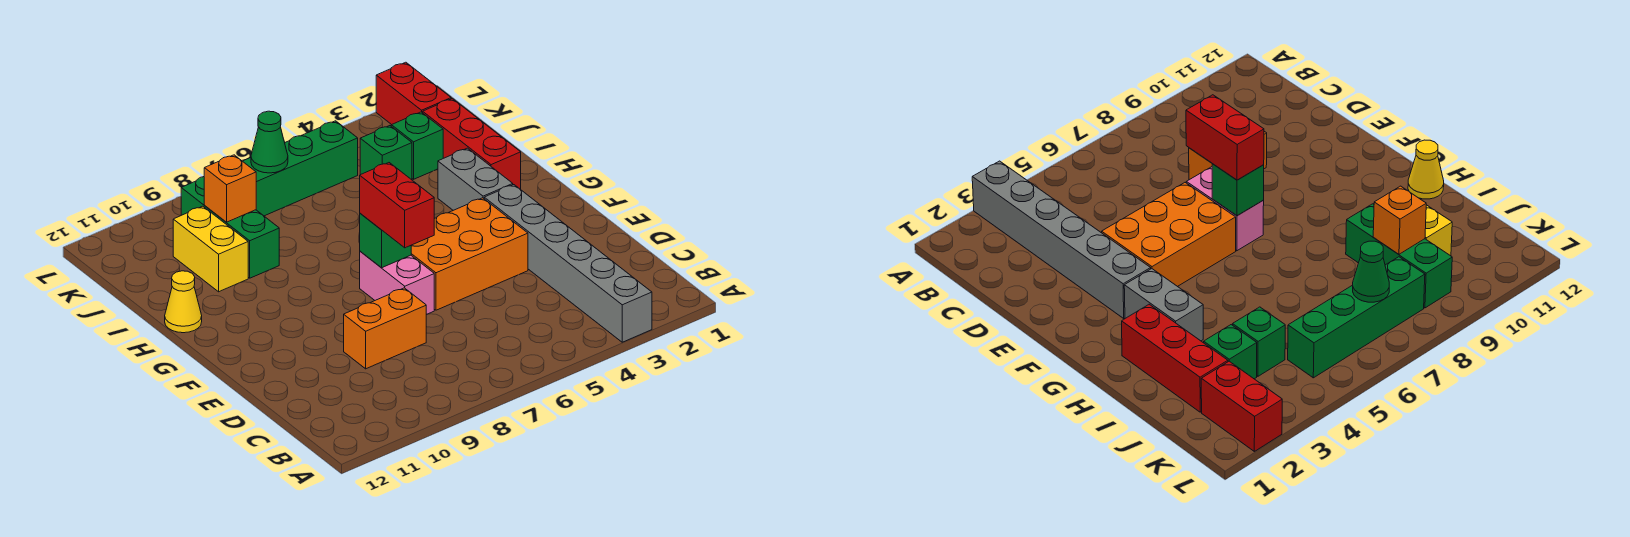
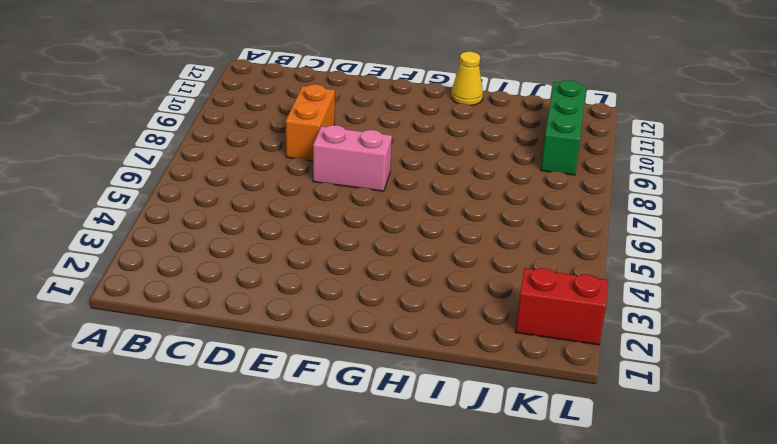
green brick K9:K11 level 1 -> green brick I9:K9 level 1
none -> grey brick A3:F3 level 1
none -> orange brick E4:F6 level 1
none -> grey brick G3:H3 level 1

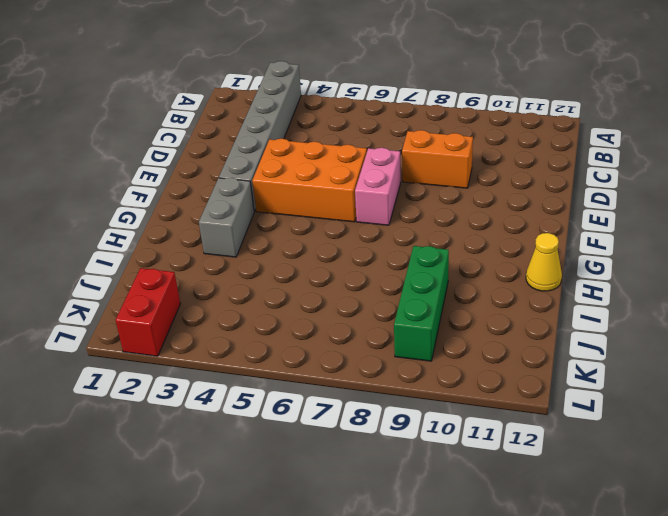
none -> red brick H2:J2 level 1
none -> yellow brick I10:J10 level 1
none -> green brick J3 level 1

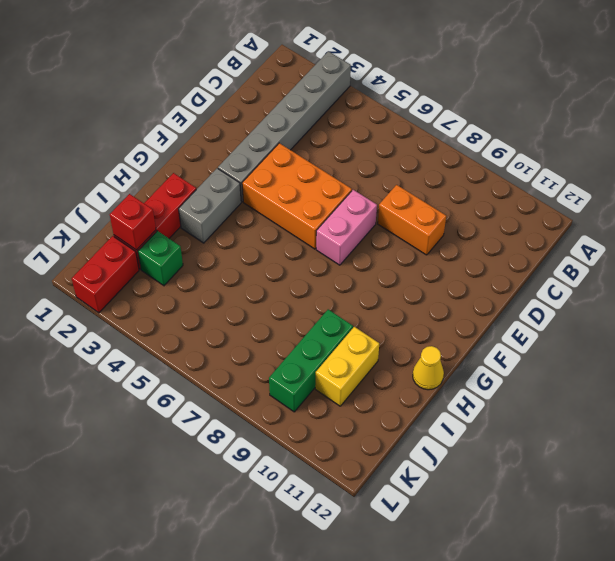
red brick J2 level 2 -> none
none -> green brick J4 level 1
none -> green brick K5:K8 level 1
none -> green brick F7 level 2

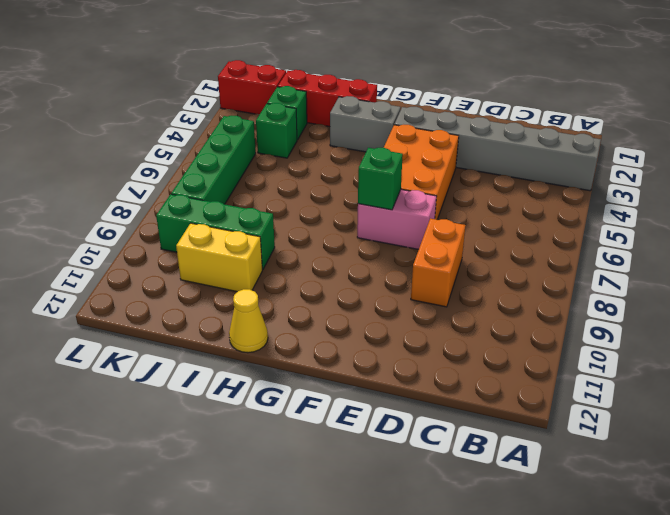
none -> orange brick J9 level 2
none -> green cone K7 level 2
none -> red brick E7:F7 level 3

